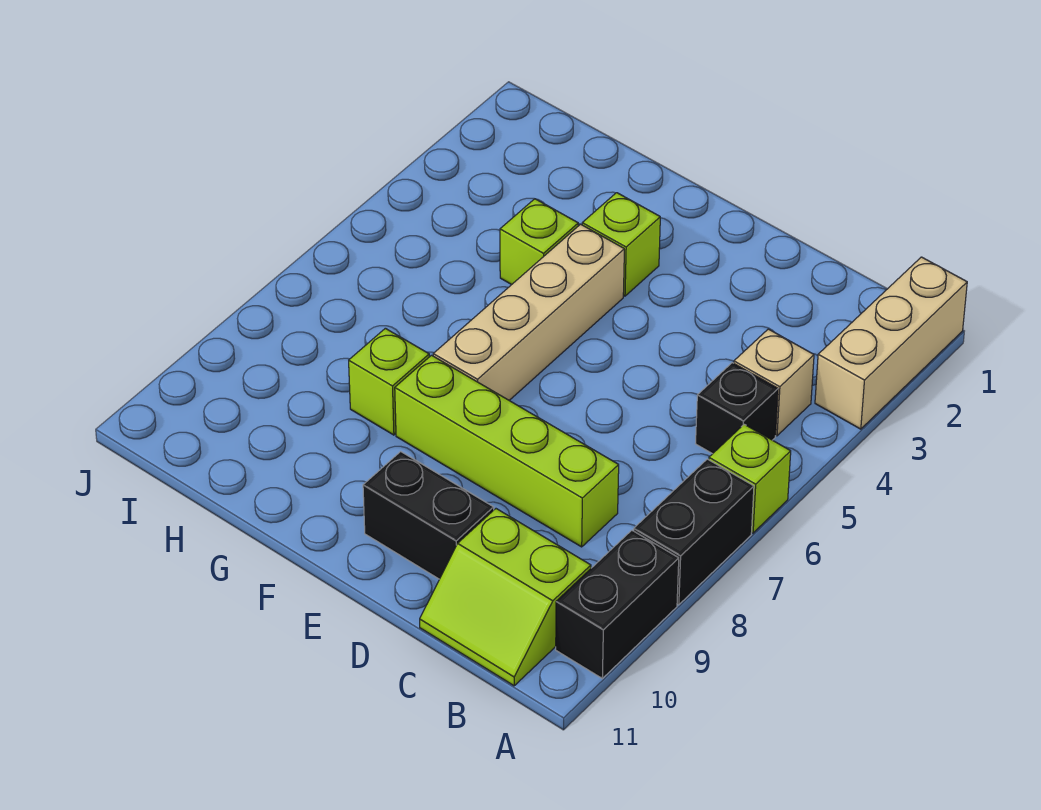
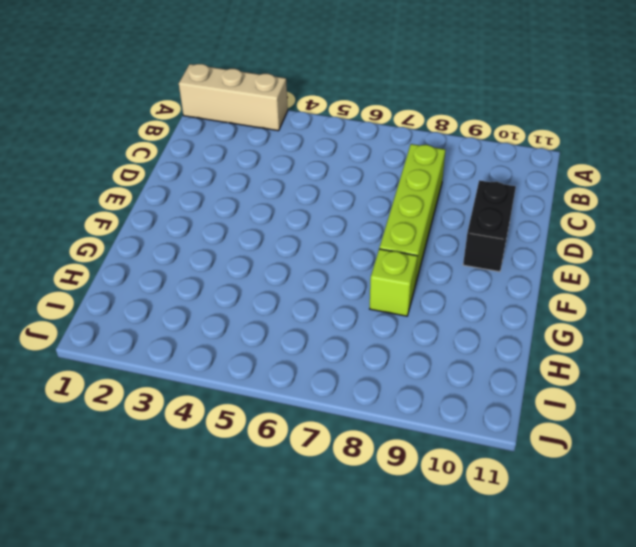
none -> lime brick A6 level 1
none -> black brick A7:A8 level 1
none -> black brick A9:A10 level 1

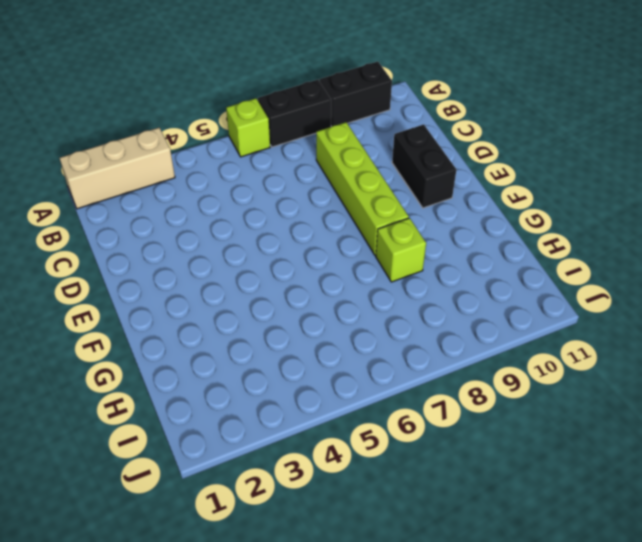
none -> tan brick B4 level 1
none -> black brick B5 level 1
none -> lime slope B10:C11 level 1 top 10

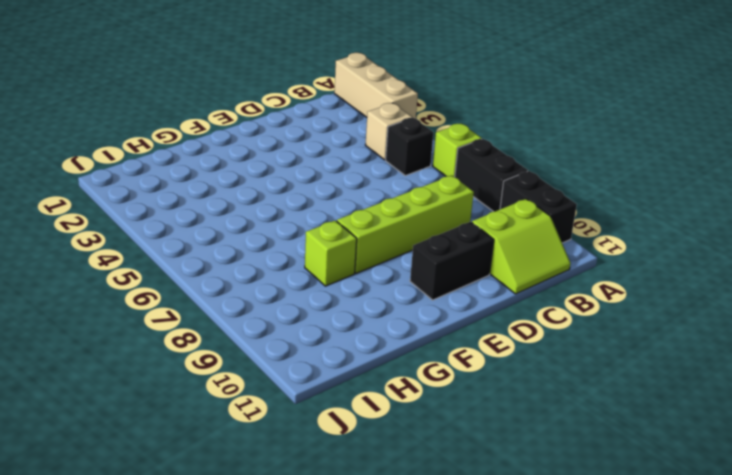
none -> lime brick F3 level 1
none -> tan brick F4:F7 level 1
none -> lime brick G4 level 1

